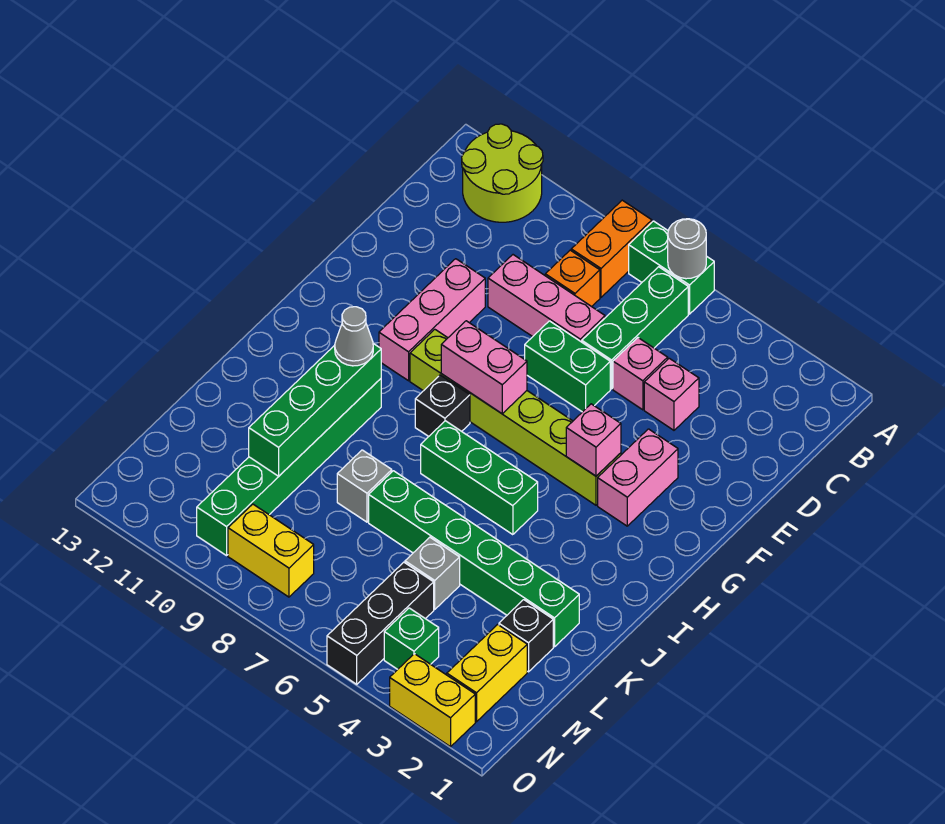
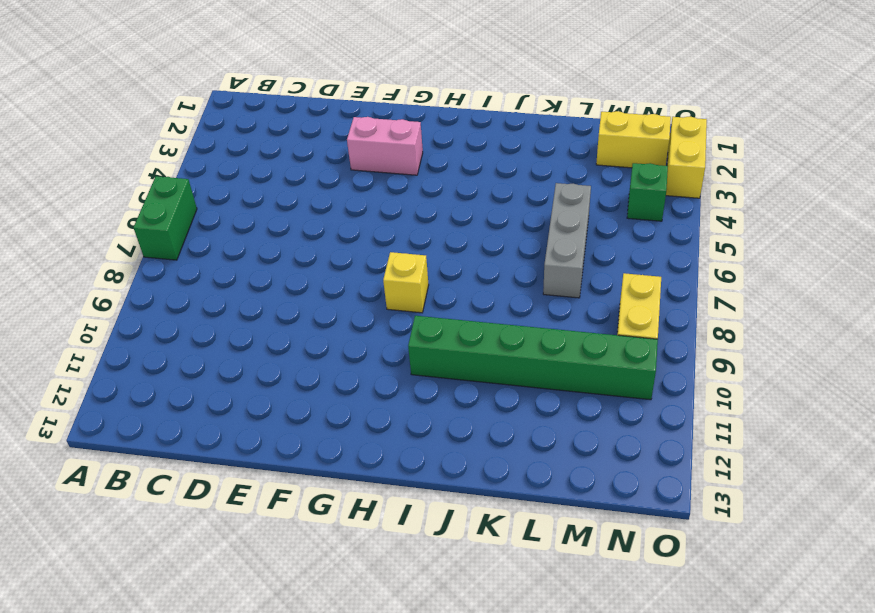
yellow brick H8 level 1 -> black brick H8 level 1
grey brick L5:L7 level 1 -> grey brick L5 level 1
none -> orange brick A8:B8 level 1
none -> lime round brick A11:B12 level 1
none -> green brick B6:D6 level 1

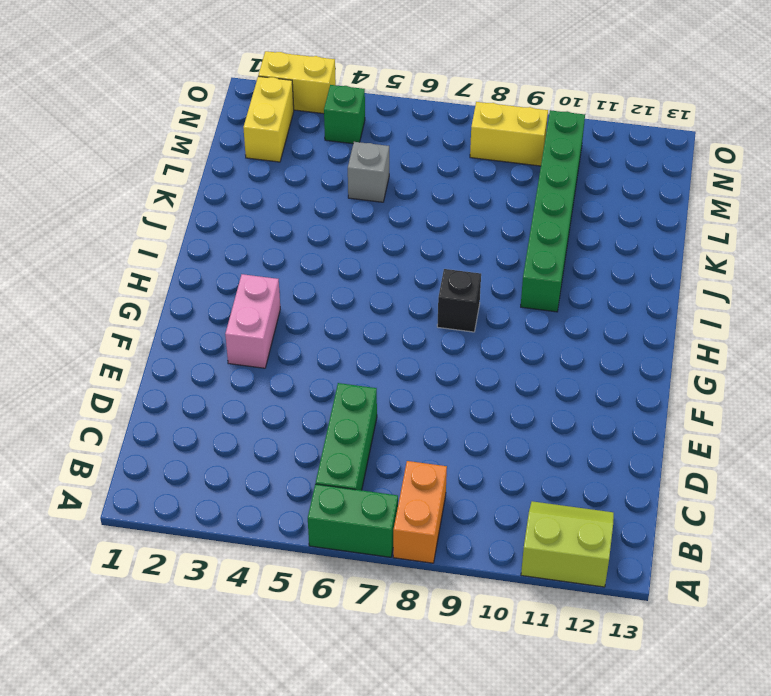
lime slope A11:B12 level 1 top A -> lime round brick A11:B12 level 1
none -> orange brick C8 level 1
none -> pink brick D4 level 1
none -> pink brick D5 level 1

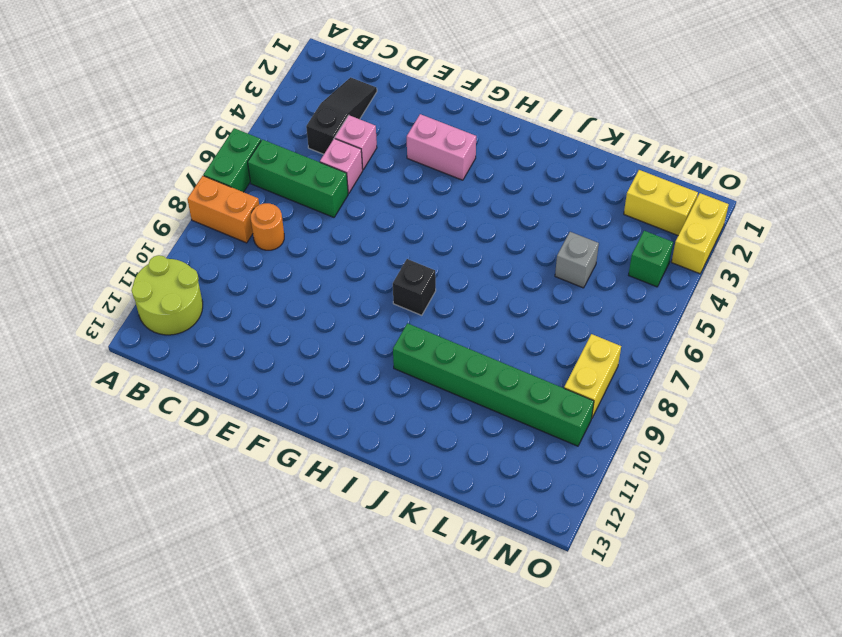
black slope C2:C4 level 1 top 4 -> none
orange round brick C8 level 1 -> orange brick C8 level 1
none -> pink brick D7:D9 level 1
none -> green brick E6:E7 level 1
none -> pink brick E10:G10 level 1

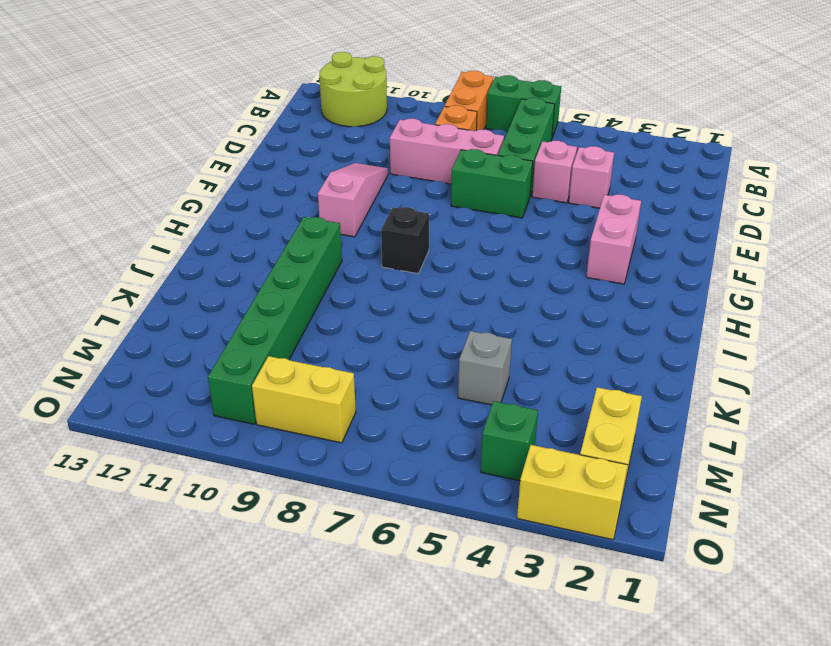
pink slope E10:G10 level 1 top G -> pink brick E10:G10 level 1
none -> lime brick G4:G9 level 1
none -> green brick I5:I7 level 1
none -> green brick K2:K7 level 1

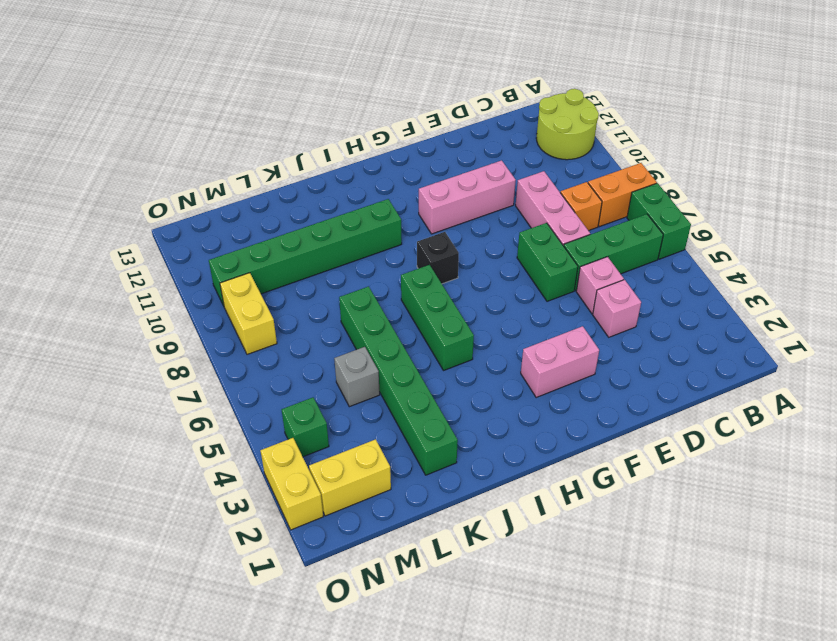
none -> lime brick G4:G9 level 1
none -> grey brick K8 level 1
none -> black brick L2 level 1

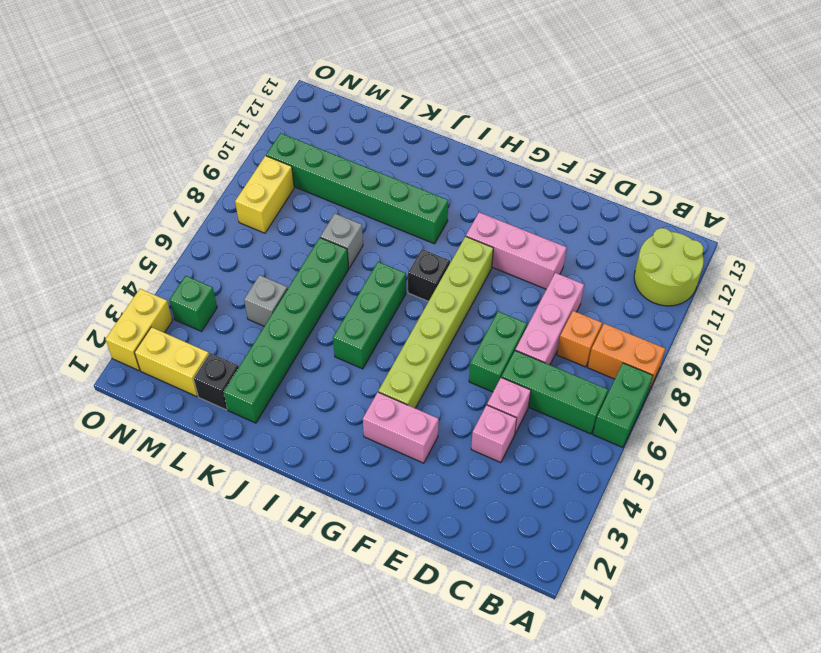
none -> black brick M5:O5 level 1
none -> grey round brick A6 level 2
none -> pink brick G4 level 2

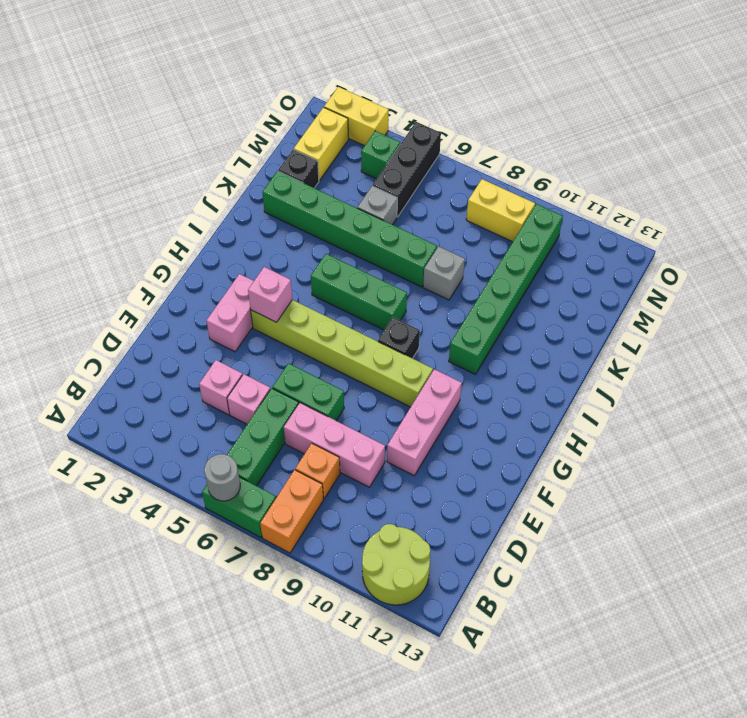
none -> pink brick G7:G8 level 2
none -> green brick I10:L10 level 2
none -> grey cone I10 level 3

